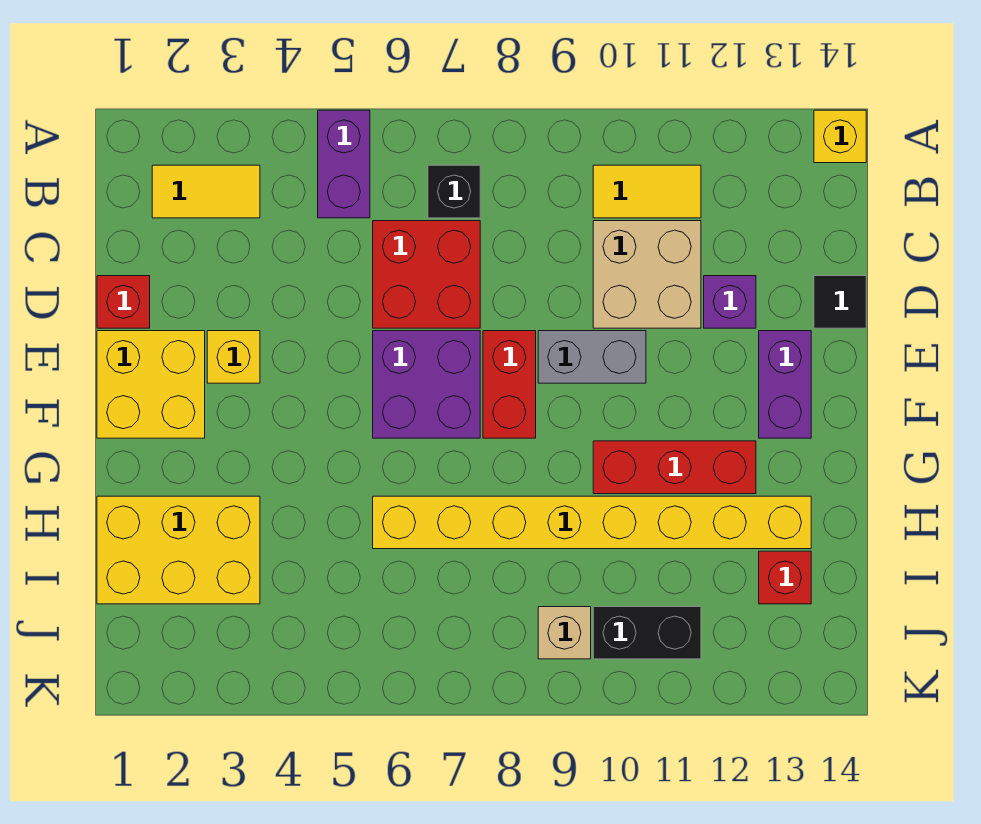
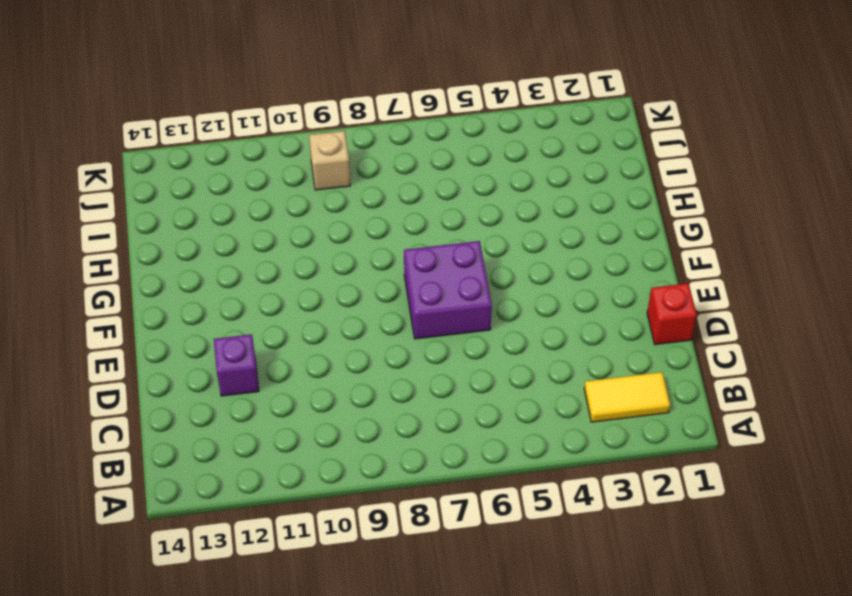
none -> purple brick A5:B5 level 1
none -> yellow brick A14 level 1
none -> black brick B7 level 1

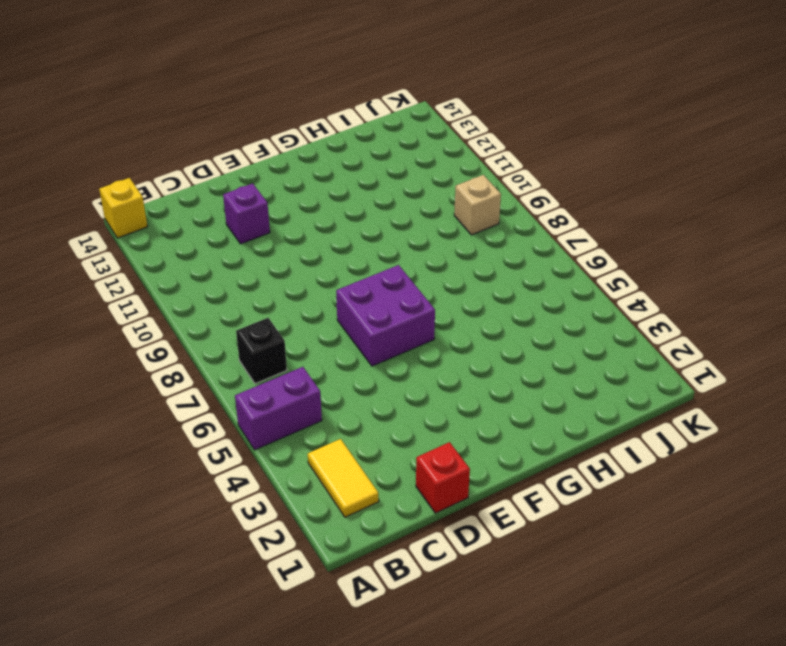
none -> yellow tile B10:B11 level 1
none -> red brick C6:D7 level 1
none -> tan brick C10:D11 level 1

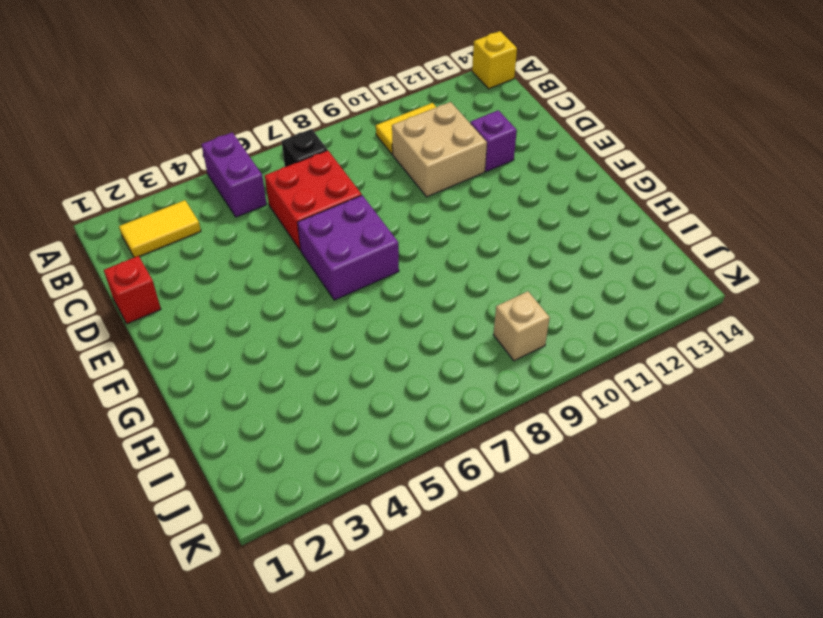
none -> black tile D14 level 1
none -> yellow brick E1:F2 level 1
none -> yellow brick E3 level 1

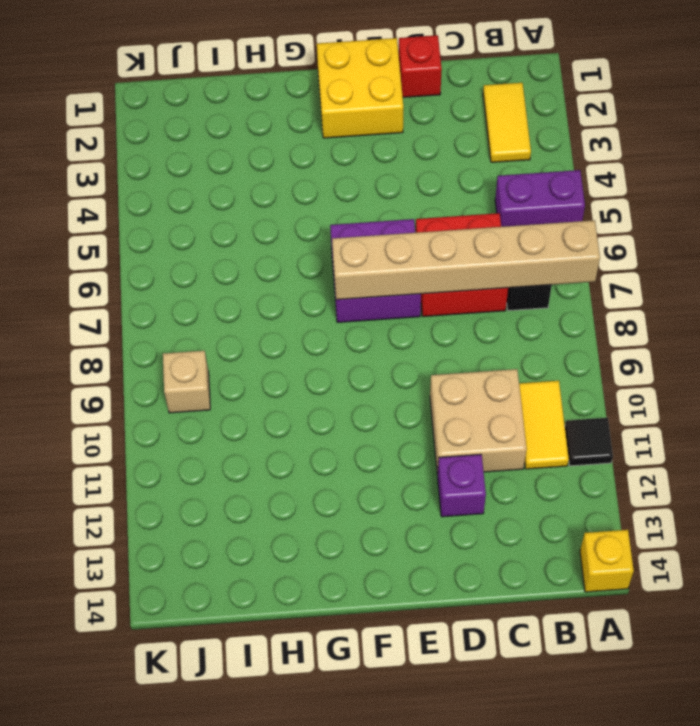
tan brick A7:F7 level 2 -> none
black tile A11 level 1 -> black tile D14 level 1
none -> yellow brick E3 level 1
none -> red brick E8:F8 level 1
none -> grey brick E9:E10 level 1

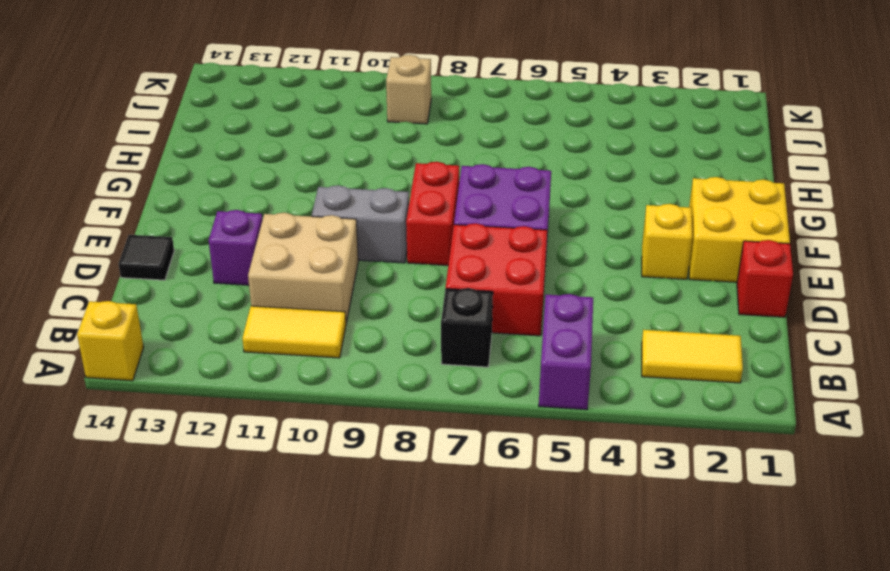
none -> purple brick E13:F13 level 1
none -> red brick G10:G12 level 1
none -> yellow brick H1:I3 level 1

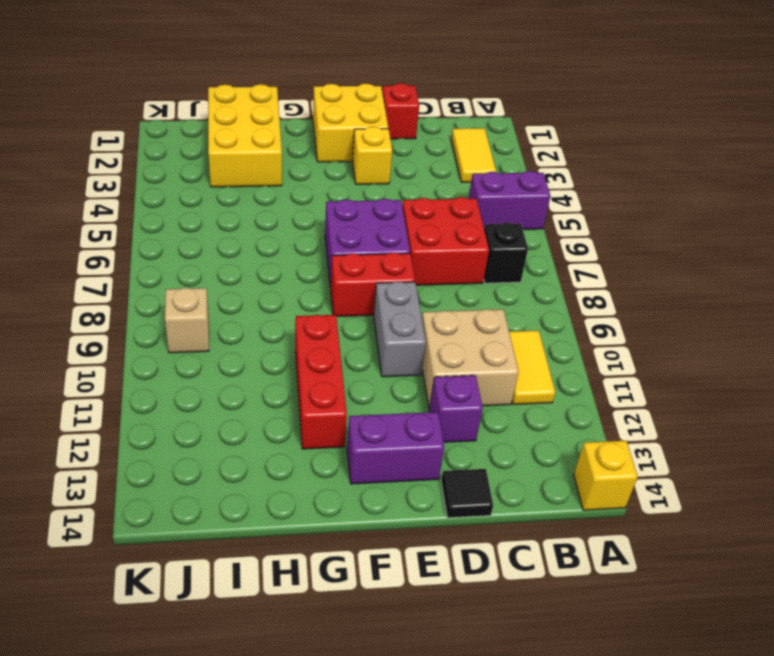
none -> yellow brick H6:H13 level 1
none -> red brick I13 level 1
none -> black brick J10:J11 level 1

